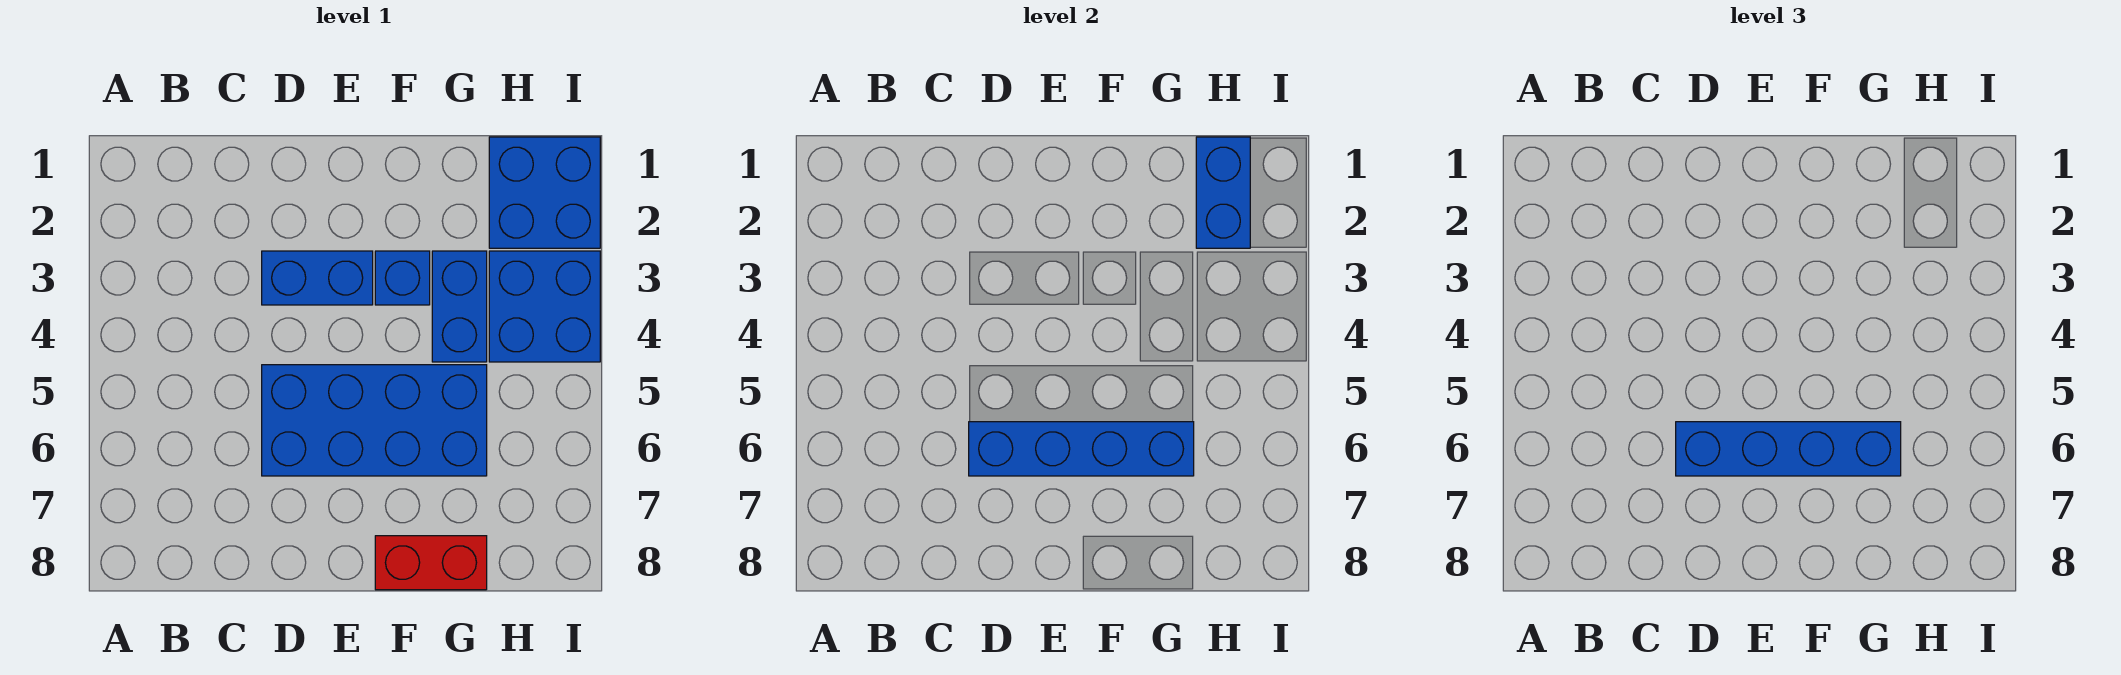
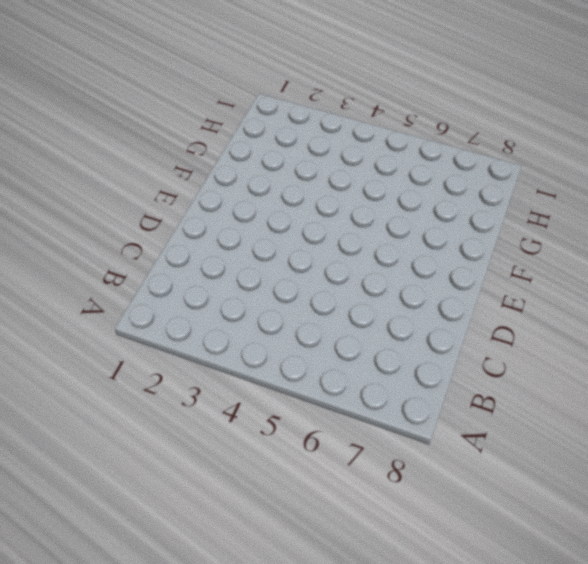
none -> blue brick D3:E3 level 1
none -> blue brick D5:G6 level 1

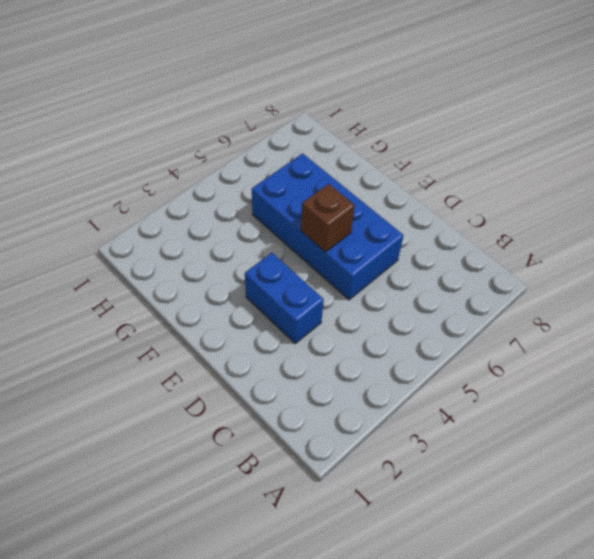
brown brick E5 level 2 -> none
none -> blue brick F3 level 1
none -> red brick F8:G8 level 1

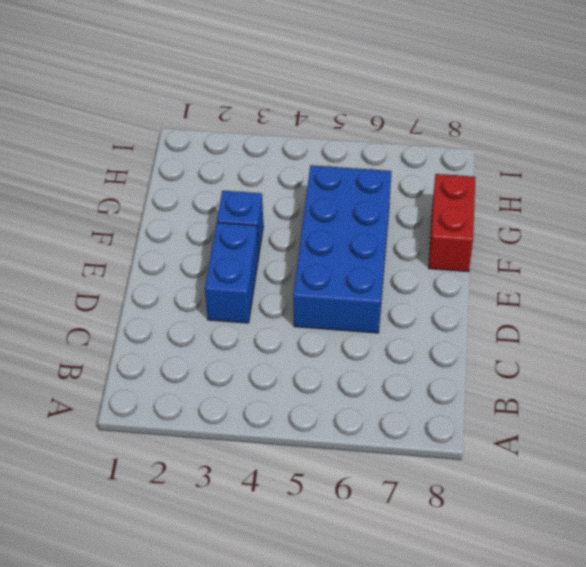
none -> blue brick G3:G4 level 1
none -> blue brick H1:I2 level 1

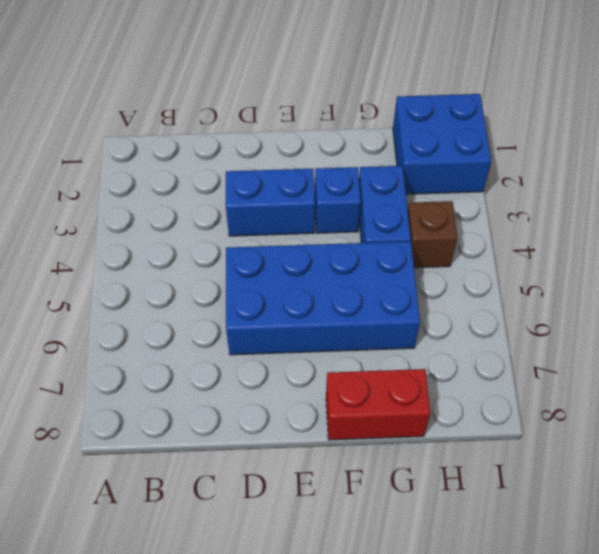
brown brick H4 level 1 -> blue brick H3:I4 level 1
none -> blue brick D6:G6 level 2
none -> blue brick H1:H2 level 2

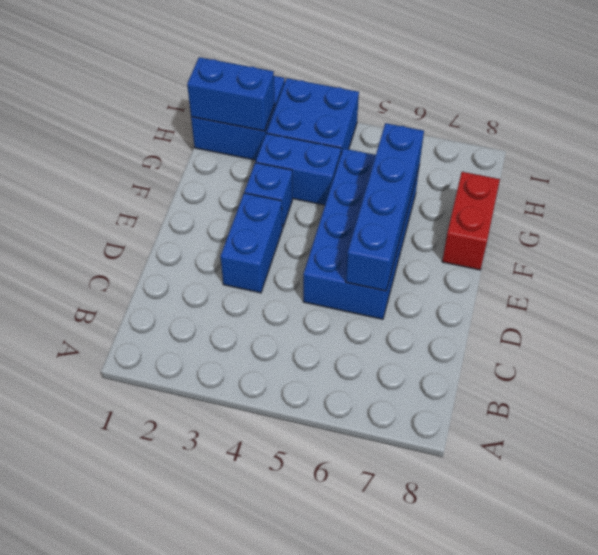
none -> blue brick D6:G6 level 3

